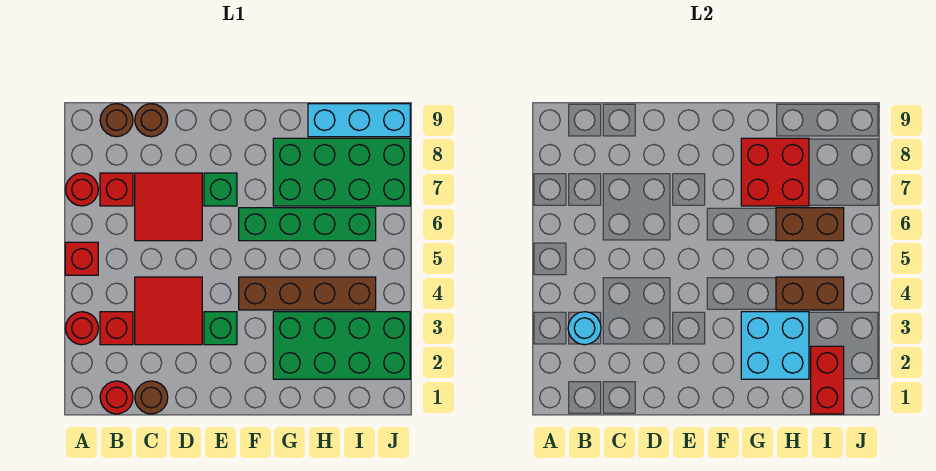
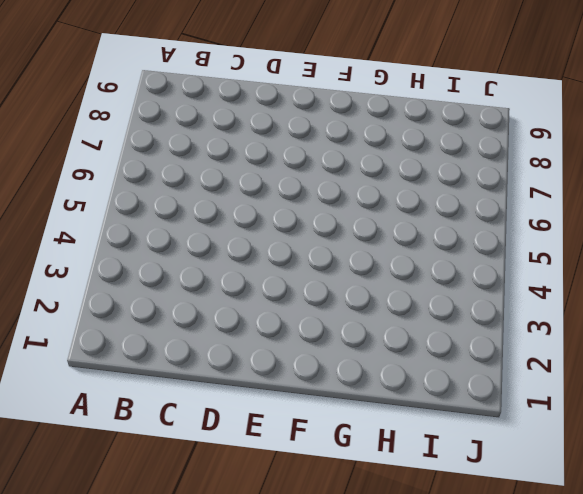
none -> red round brick A3 level 1
none -> red brick A5 level 1
none -> red round brick A7 level 1

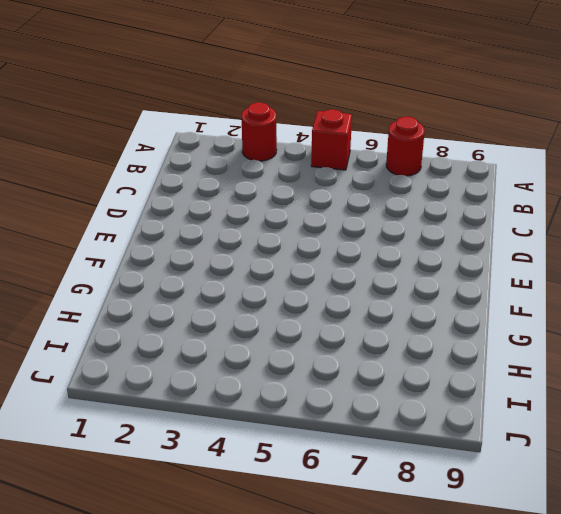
none -> red round brick B1 level 1
none -> red brick B3 level 1
none -> red brick B7 level 1

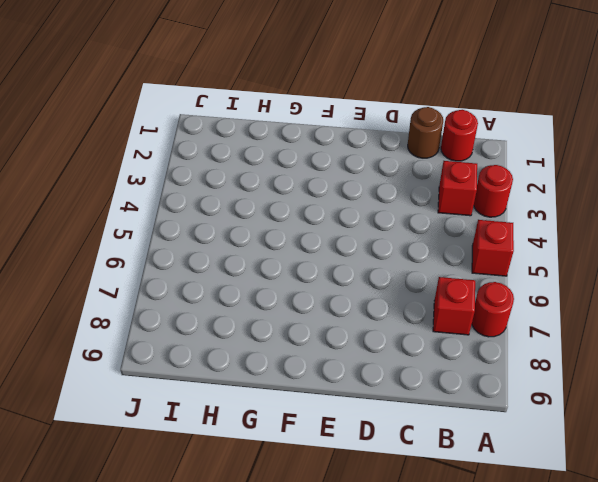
none -> brown round brick B9 level 1
none -> red tile C3:D4 level 1
none -> red tile C6:D7 level 1

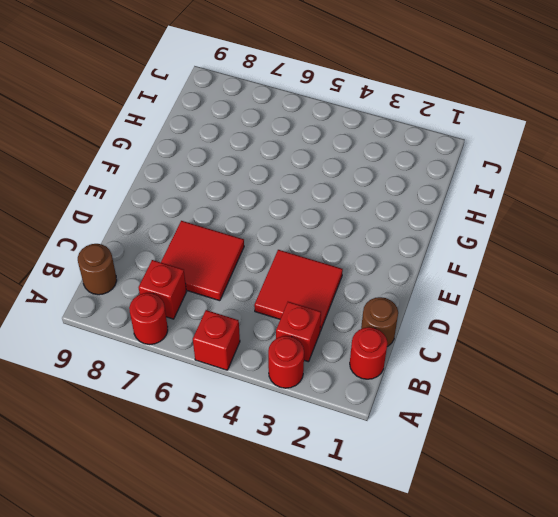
none -> brown round brick C9 level 1
none -> green brick E3 level 1
none -> green brick E7 level 1

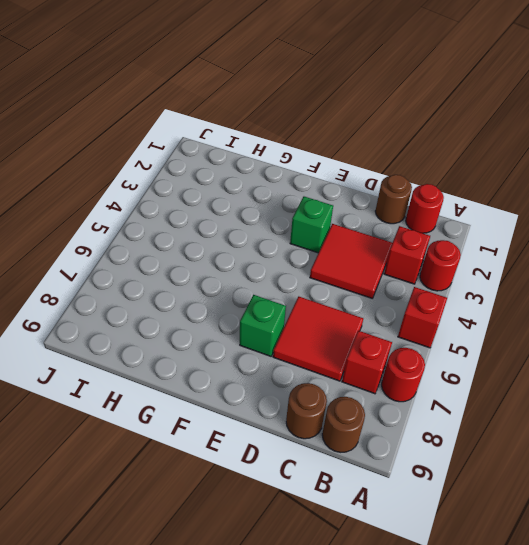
none -> brown brick F4:I4 level 1
none -> green brick F6:I6 level 1
none -> green brick G2:J3 level 1

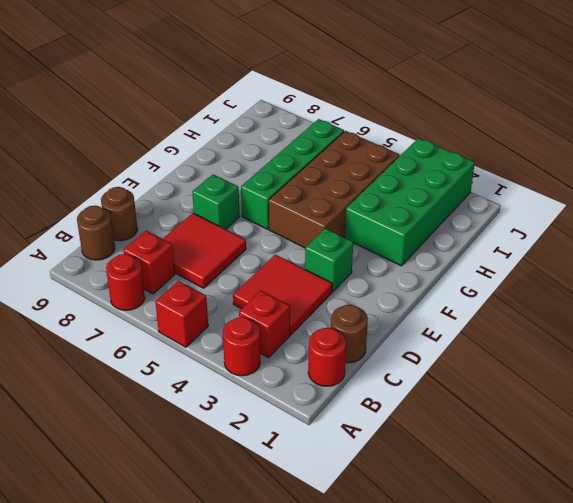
brown brick F4:I5 level 1 -> brown brick F4:I4 level 1
none -> green brick G7:J8 level 1
none -> cyan brick H9:J9 level 1
none -> cyan round brick B3 level 2

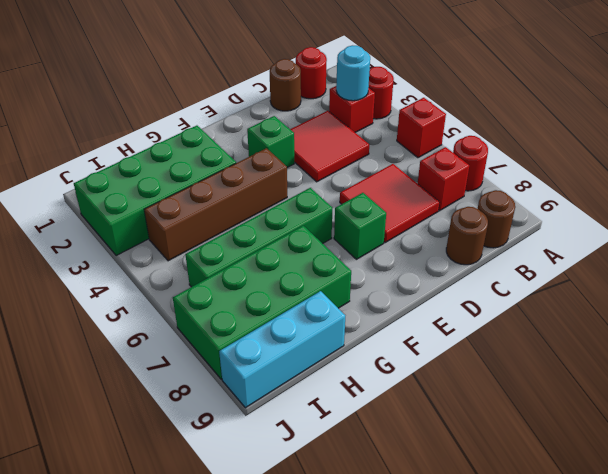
none -> cyan brick G2:H3 level 2
none -> red brick G7:H8 level 2
none -> brown brick H4:I4 level 2

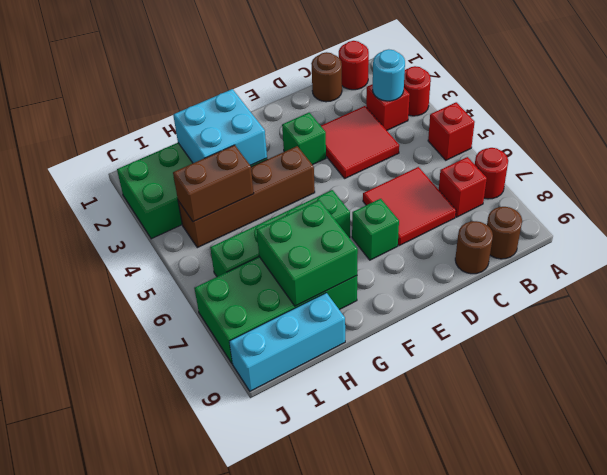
green brick G7:H8 level 2 -> red brick G7:H8 level 2
none -> brown brick H6:I6 level 2
none -> red brick I1:I2 level 2

